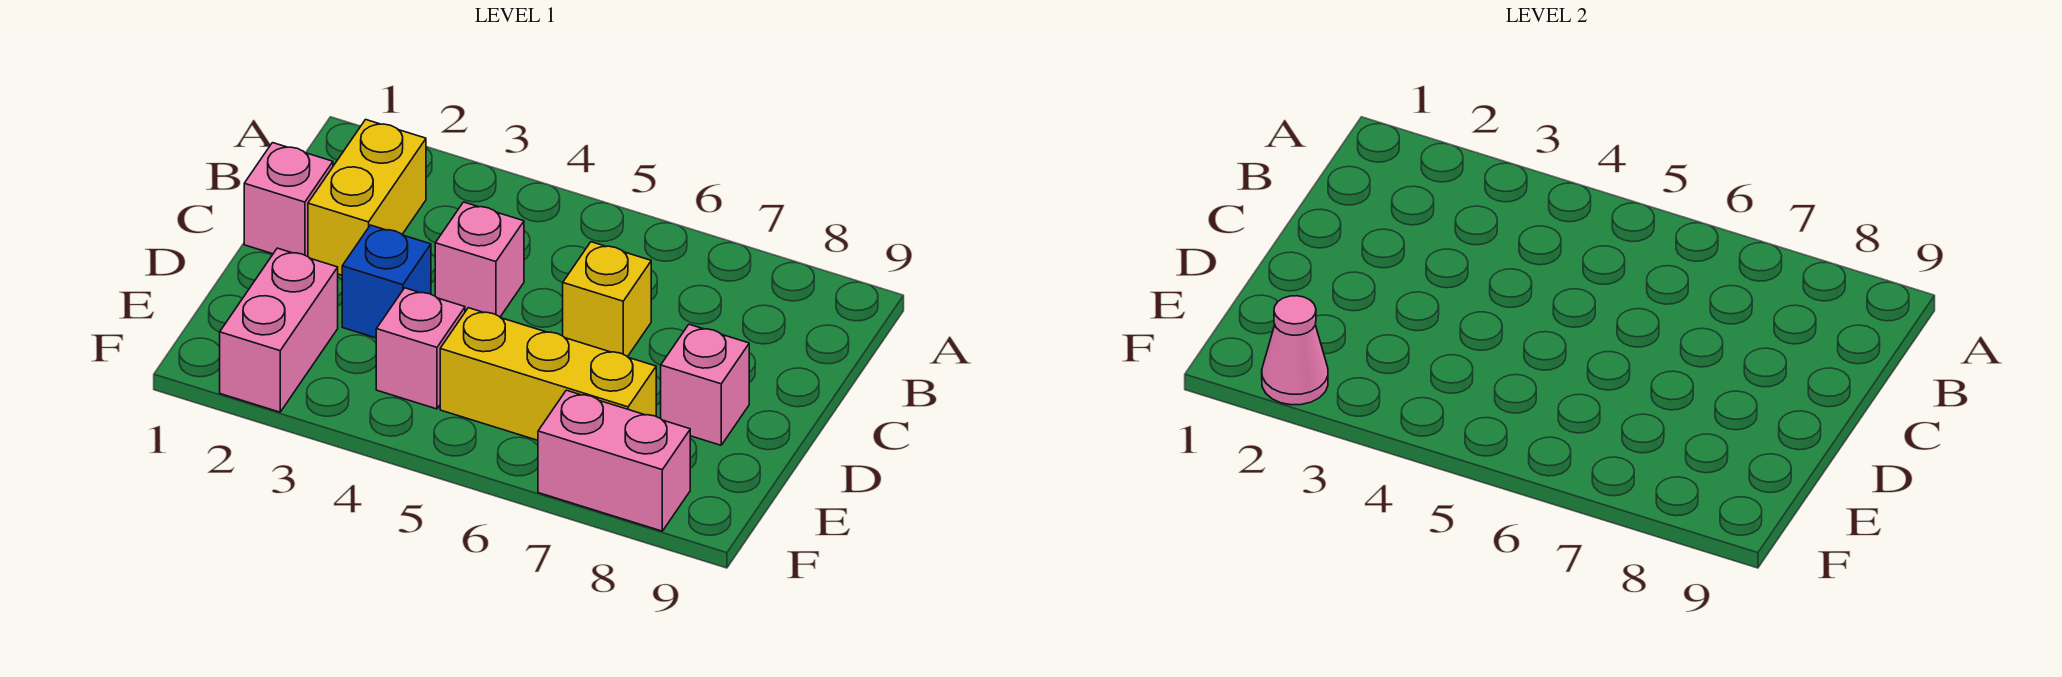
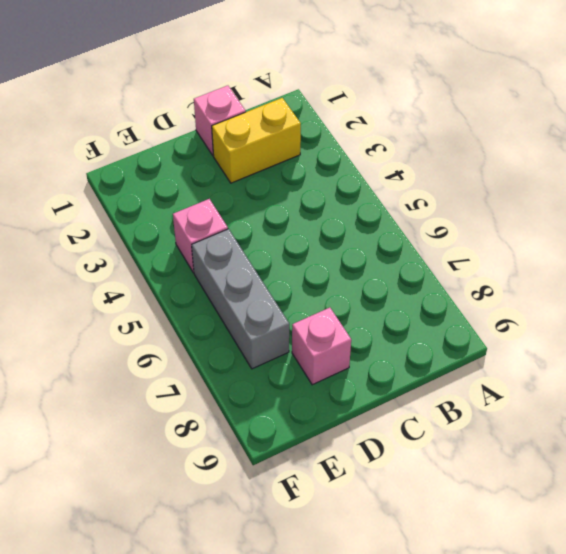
grey brick E5:E7 level 1 -> yellow brick E5:E7 level 1
none -> pink brick C4 level 1
none -> yellow brick C6 level 1

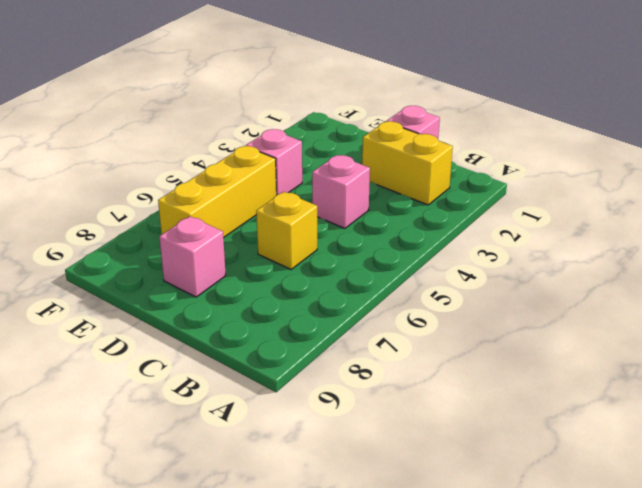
none -> blue brick D3 level 1
none -> pink brick E2:F2 level 1

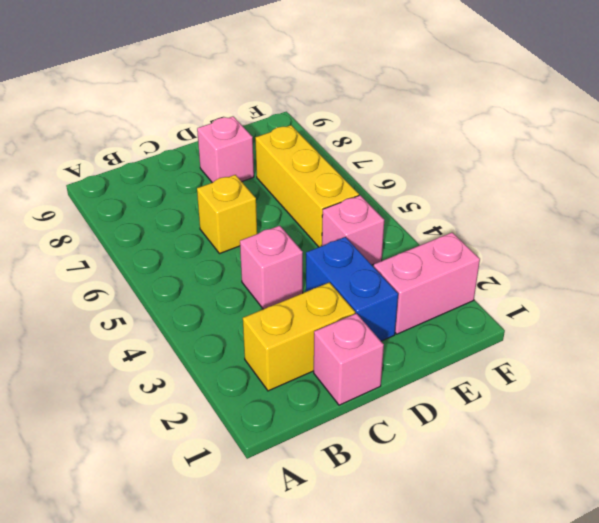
blue brick D2:D3 level 1 -> blue brick D3 level 1
none -> pink brick F7:F8 level 1
none -> pink cone F2 level 2

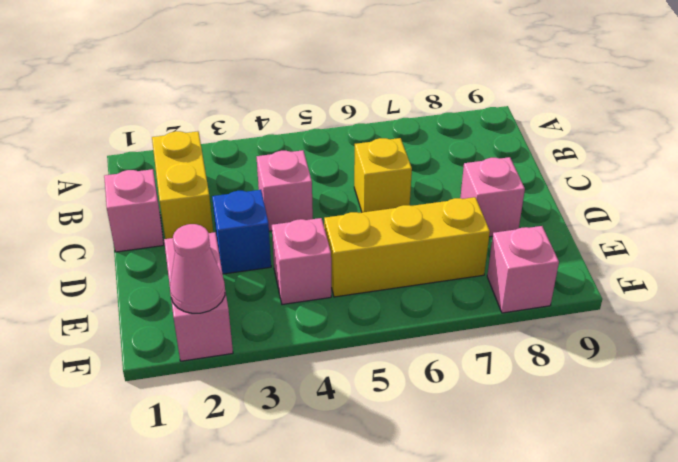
pink brick F8 level 1 -> pink brick F7:F8 level 1

